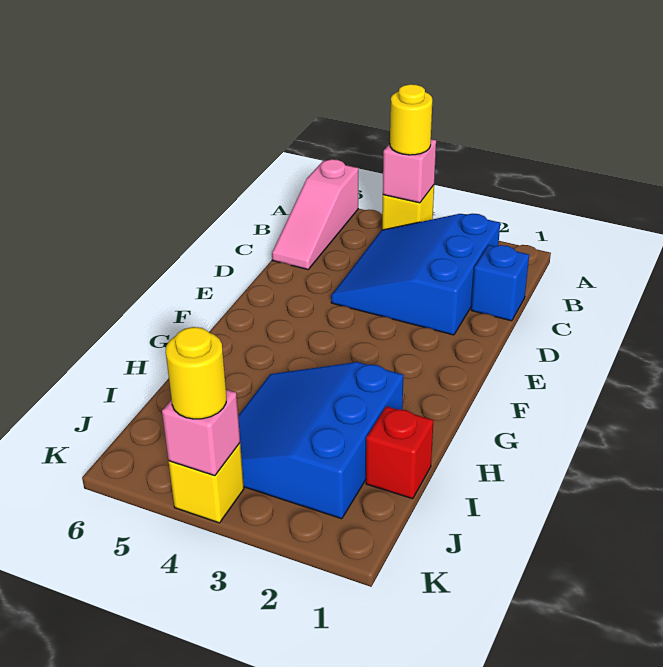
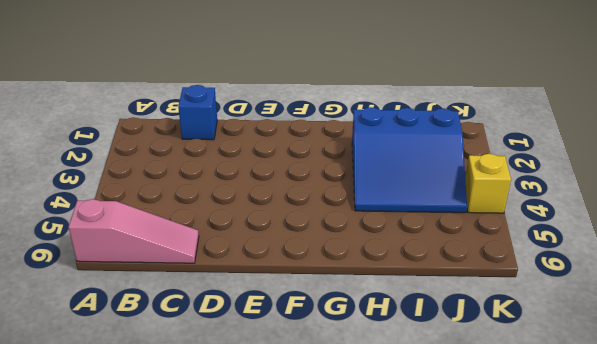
none -> yellow brick A4 level 1
none -> blue slope B2:D4 level 1 top 2

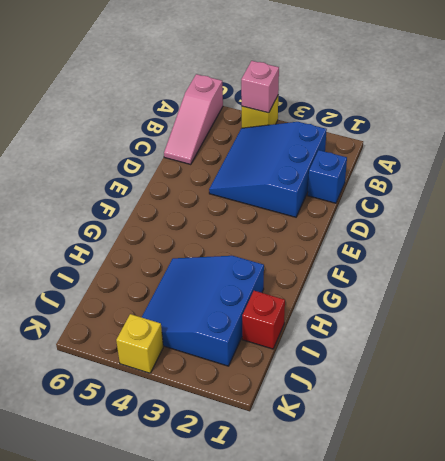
none -> pink brick K4 level 2
none -> yellow round brick A4 level 3

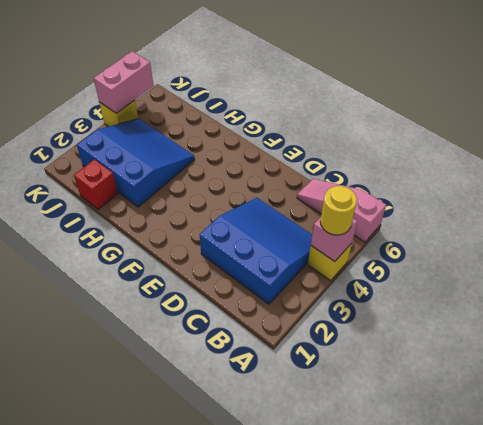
pink brick K4:K5 level 2 -> pink brick K4 level 2
none -> blue brick C1 level 1
none -> yellow round brick K4 level 3

